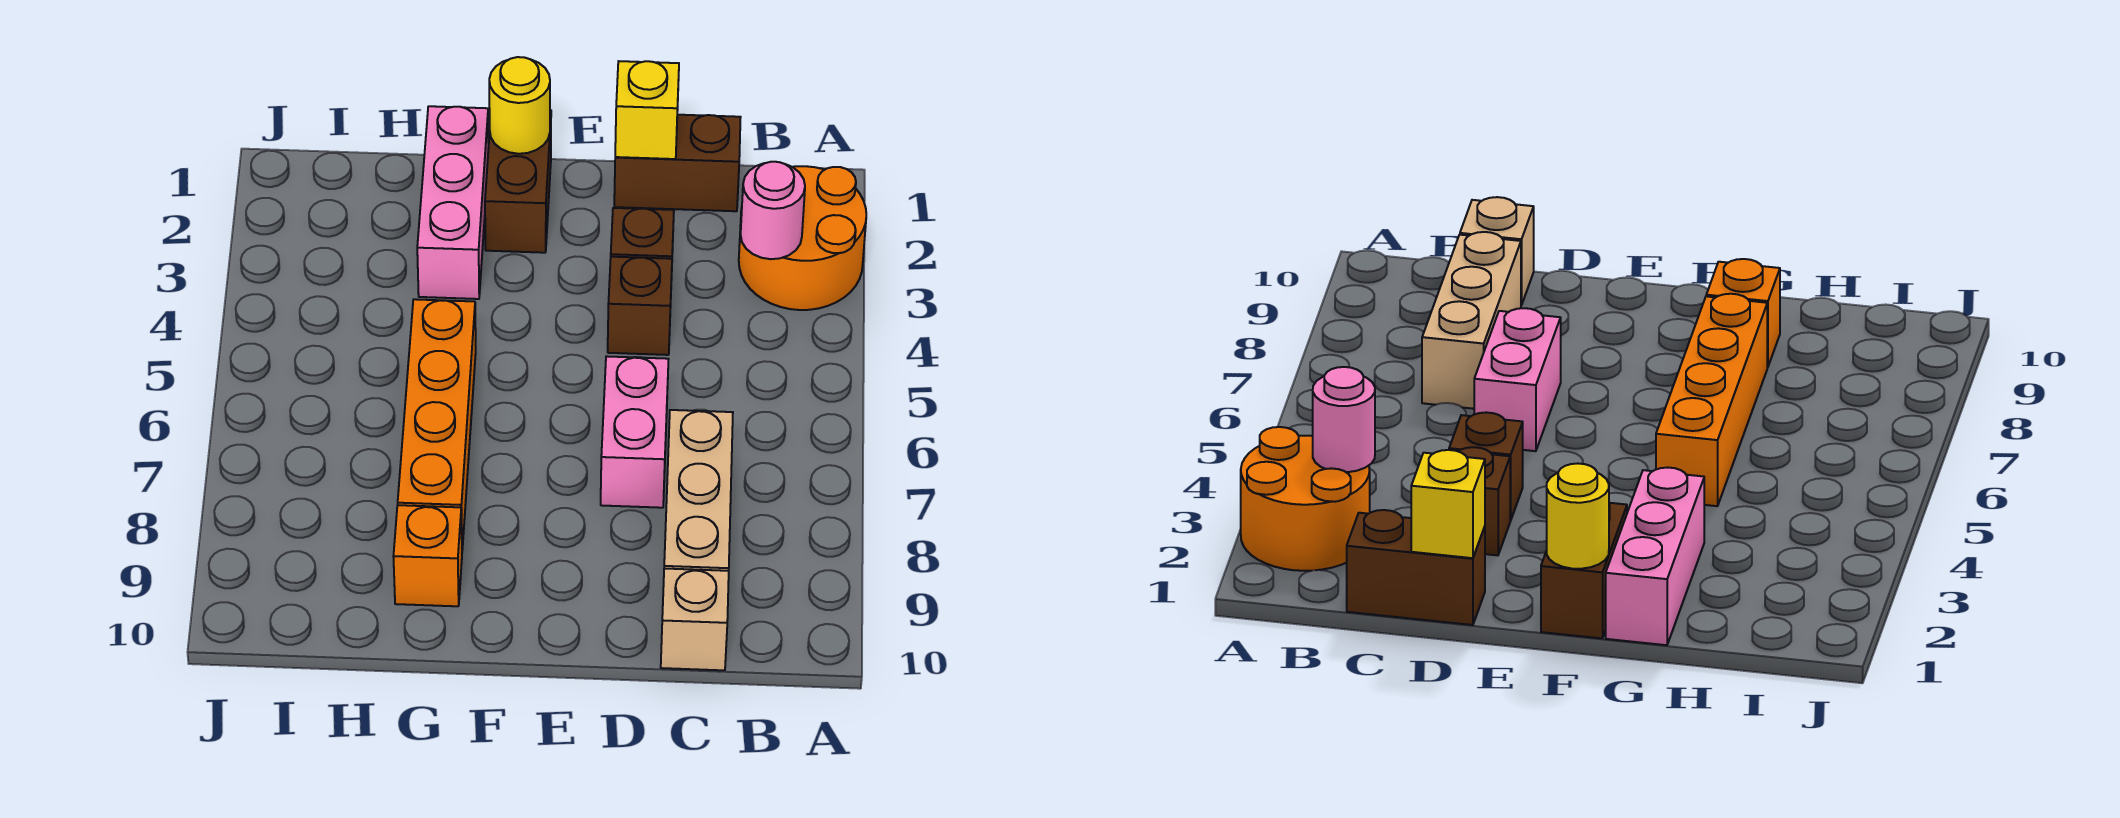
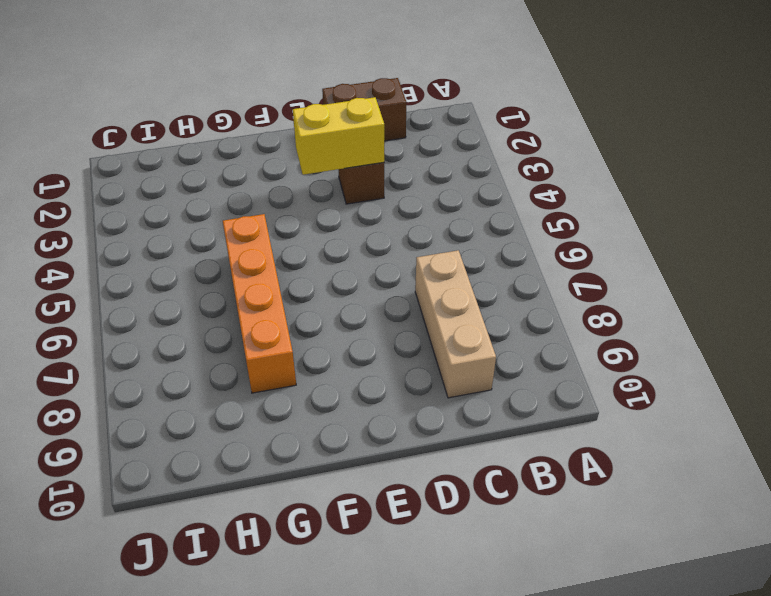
yellow brick D3:E3 level 2 -> none
none -> orange round brick A2:B3 level 1
none -> tan brick C10 level 1
none -> brown brick D4 level 1

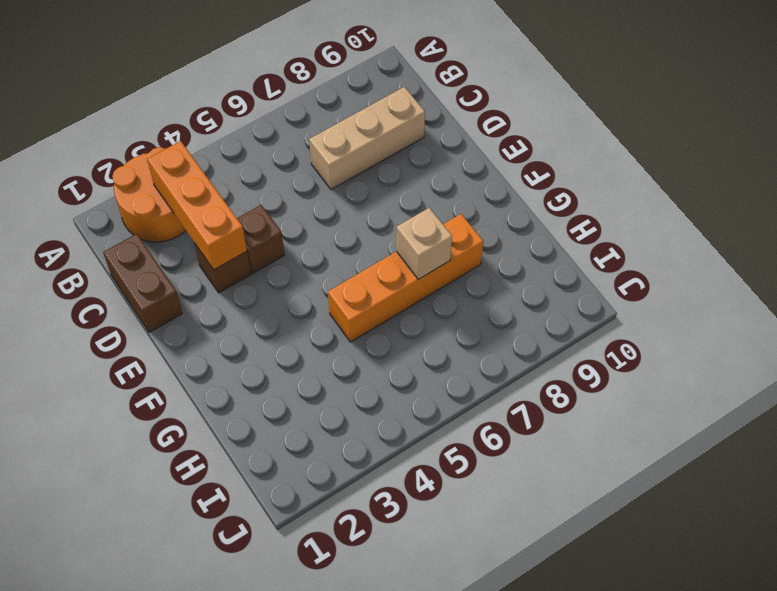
orange brick B3:D3 level 2 -> pink round brick B3 level 2
tan brick G7 level 2 -> tan brick C10 level 1
none -> pink brick D6:D7 level 1
none -> brown brick F1:F2 level 1
none -> pink brick G1:G3 level 1

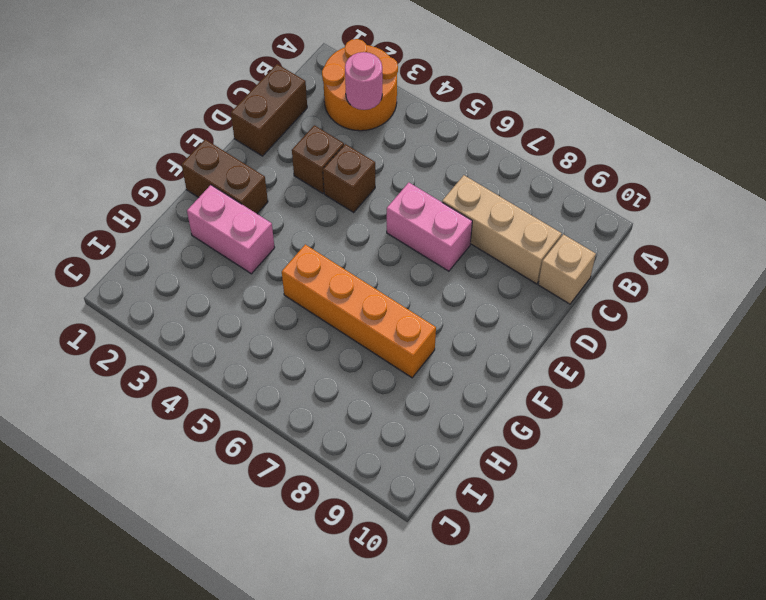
pink brick G2:G3 level 1 -> pink brick G1:G3 level 1
none -> orange brick G9 level 1
none -> yellow brick D1 level 2
none -> yellow round brick F1 level 2

